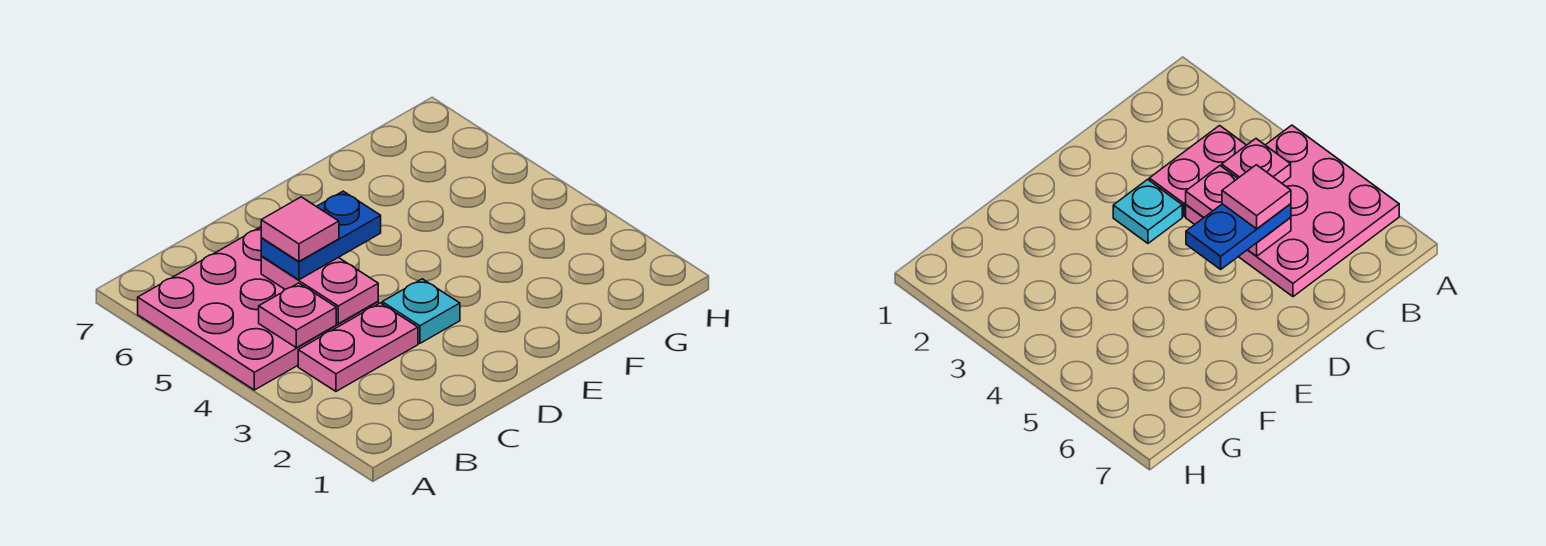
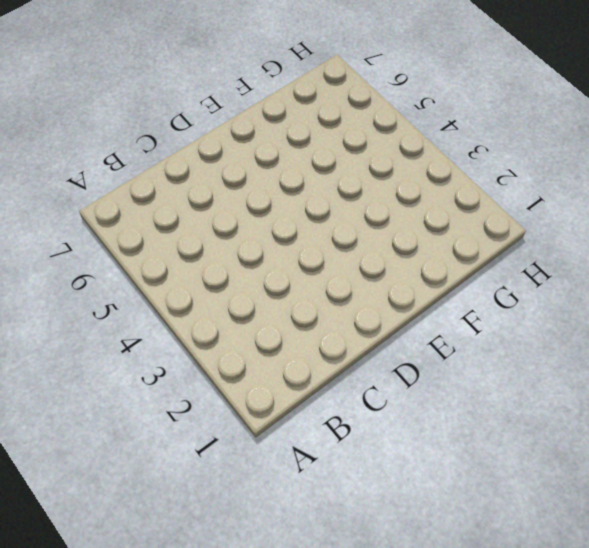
none -> pink plate A4:C6 level 1
none -> pink plate B3:C3 level 1

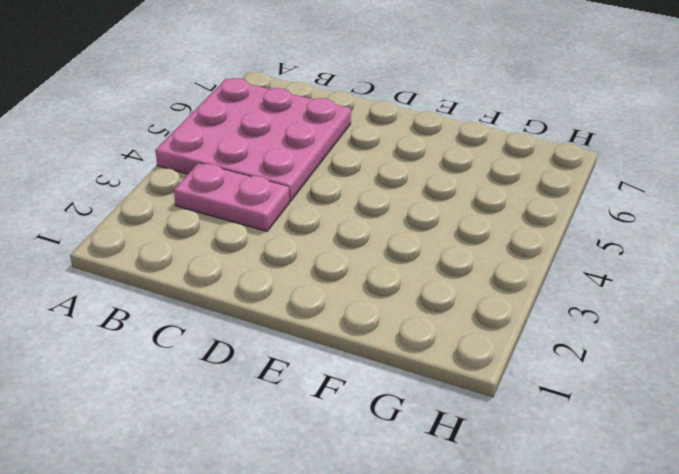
none -> cyan plate D3 level 1
none -> pink plate B4 level 2

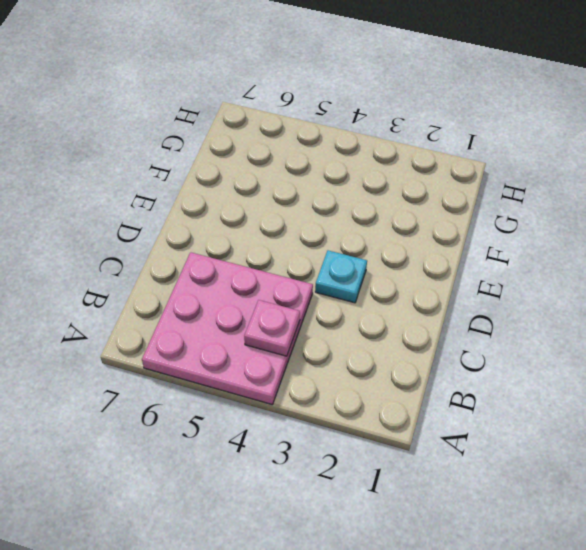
none -> pink plate B3:C3 level 1
none -> pink plate C4:C5 level 2

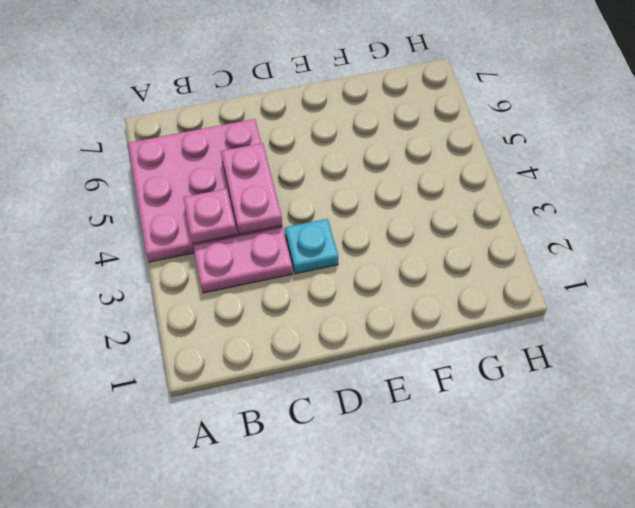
none -> blue plate C5:D5 level 3
none -> pink tile C5 level 4

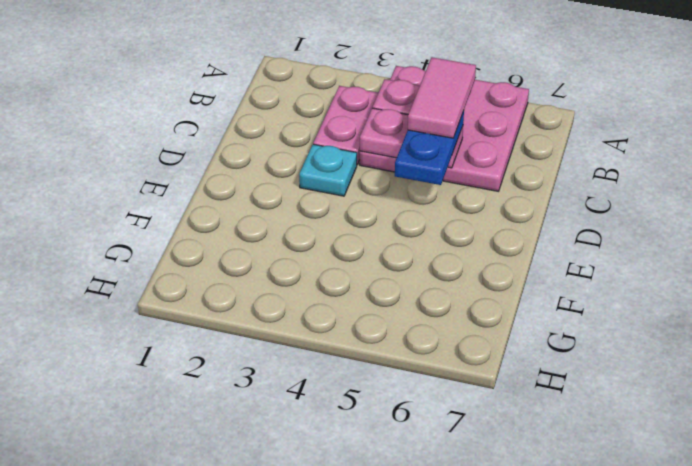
pink tile B5:C5 level 4 -> pink tile C5 level 4

